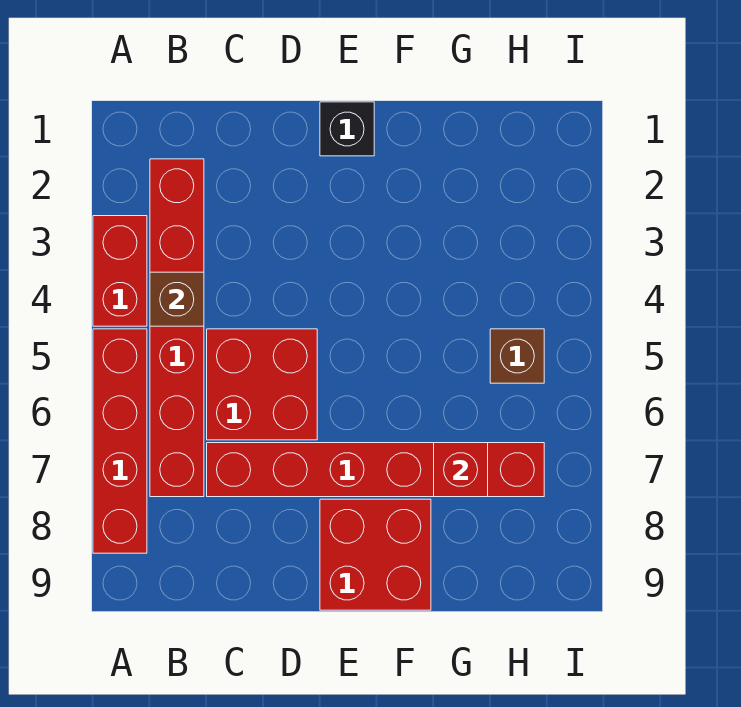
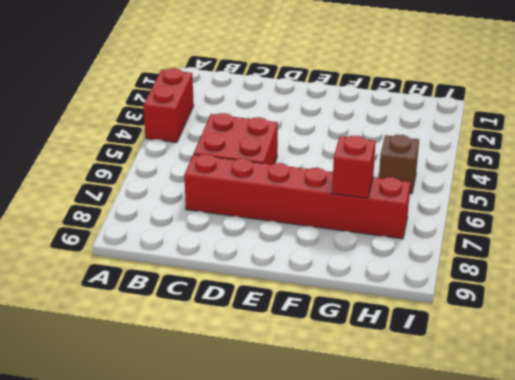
none -> red brick A5:A8 level 1
none -> red brick B2:B7 level 1

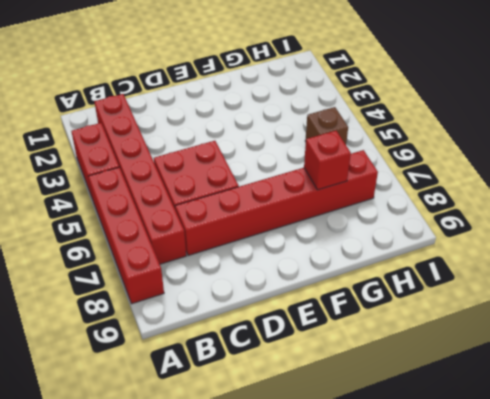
none -> black brick E1 level 1
none -> red brick E8:F9 level 1

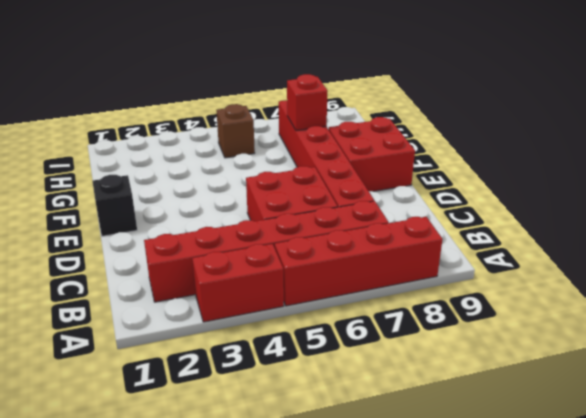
none -> brown brick B4 level 2

